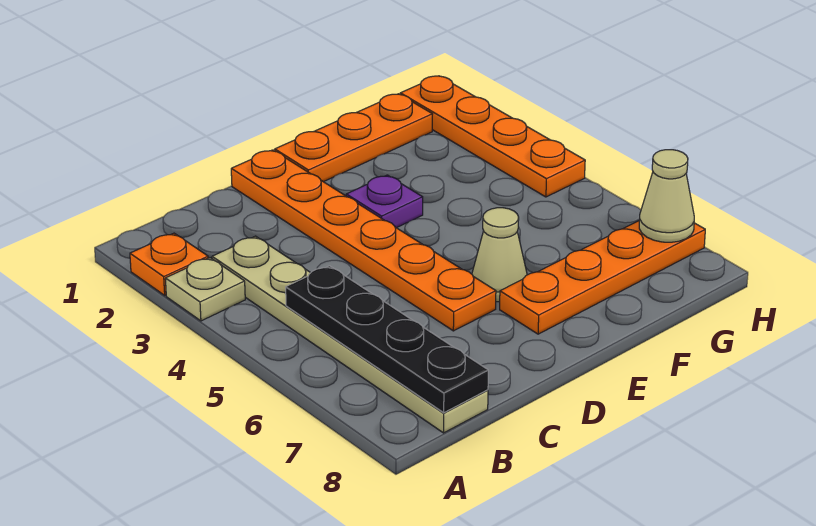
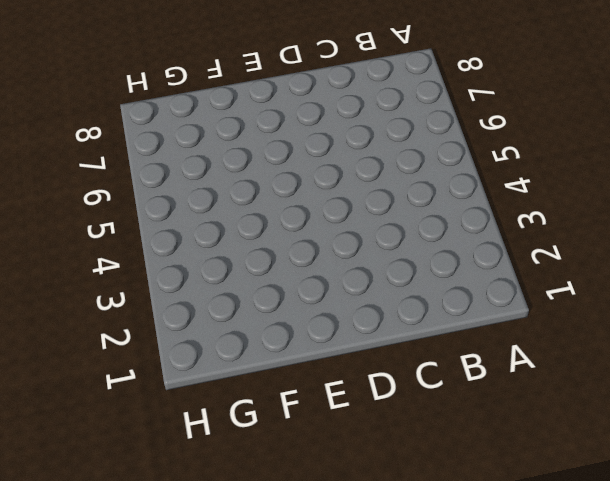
none -> orange plate A2 level 1
none -> tan plate A3 level 1

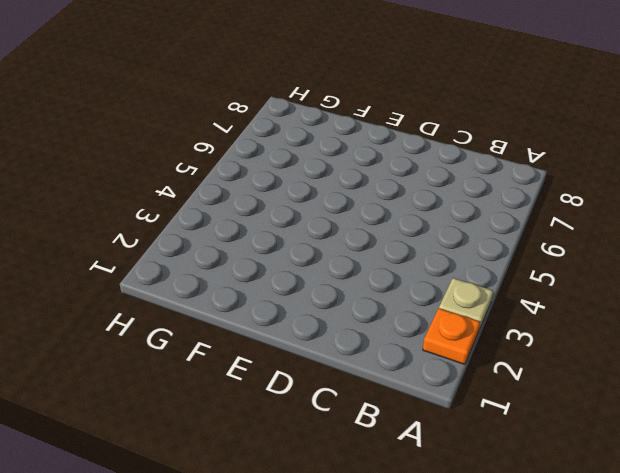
none -> tan plate B3:B8 level 1
none -> orange plate D1:D6 level 1

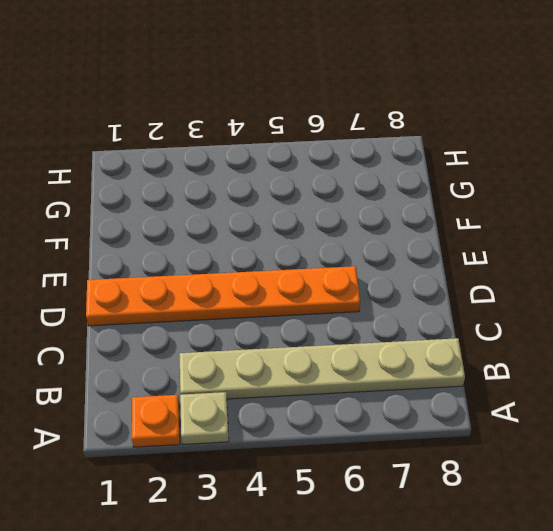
none -> orange plate E1:G1 level 1
none -> purple plate E3 level 1

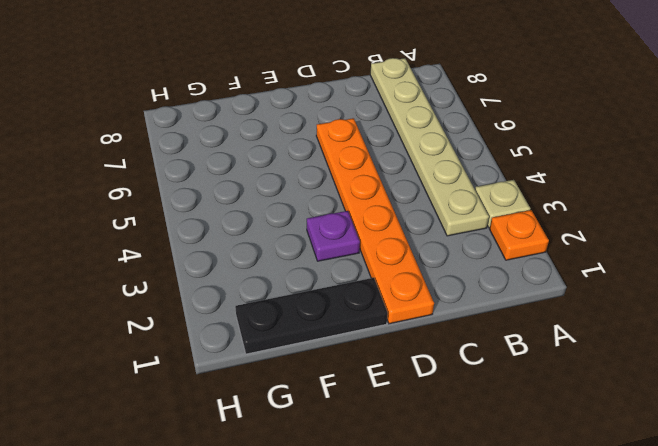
black plate E1:G1 level 1 -> orange plate E1:G1 level 1
none -> tan cone E6 level 1
none -> orange plate E7:H7 level 1

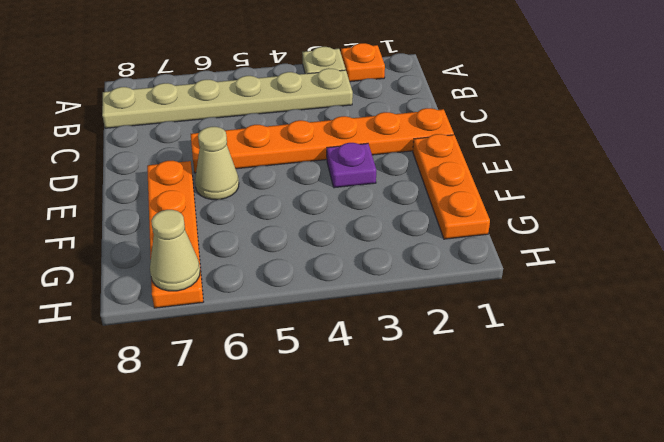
none -> orange plate H1:H4 level 1
none -> black plate B5:B8 level 2

